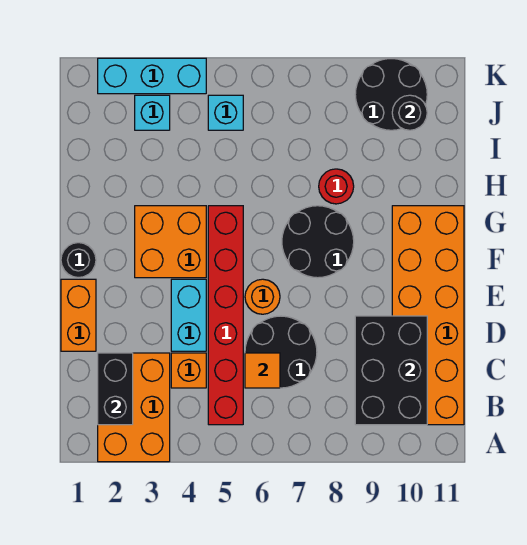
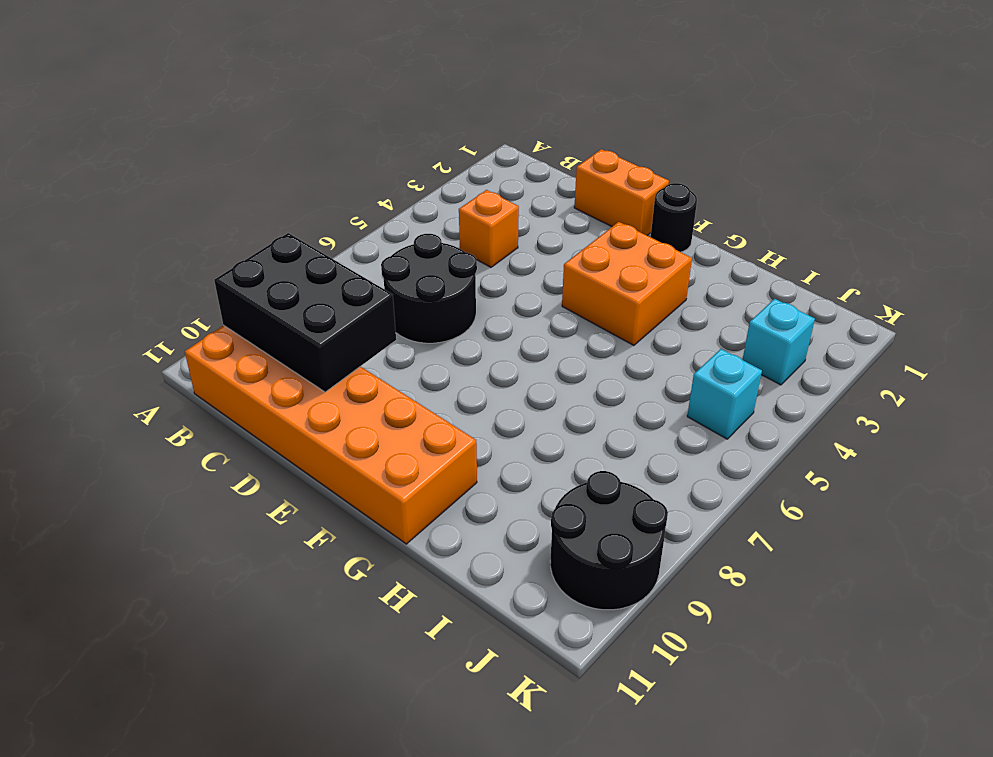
none -> orange brick A2:C3 level 1
none -> red brick B5:G5 level 1
none -> cyan brick D4:E4 level 1

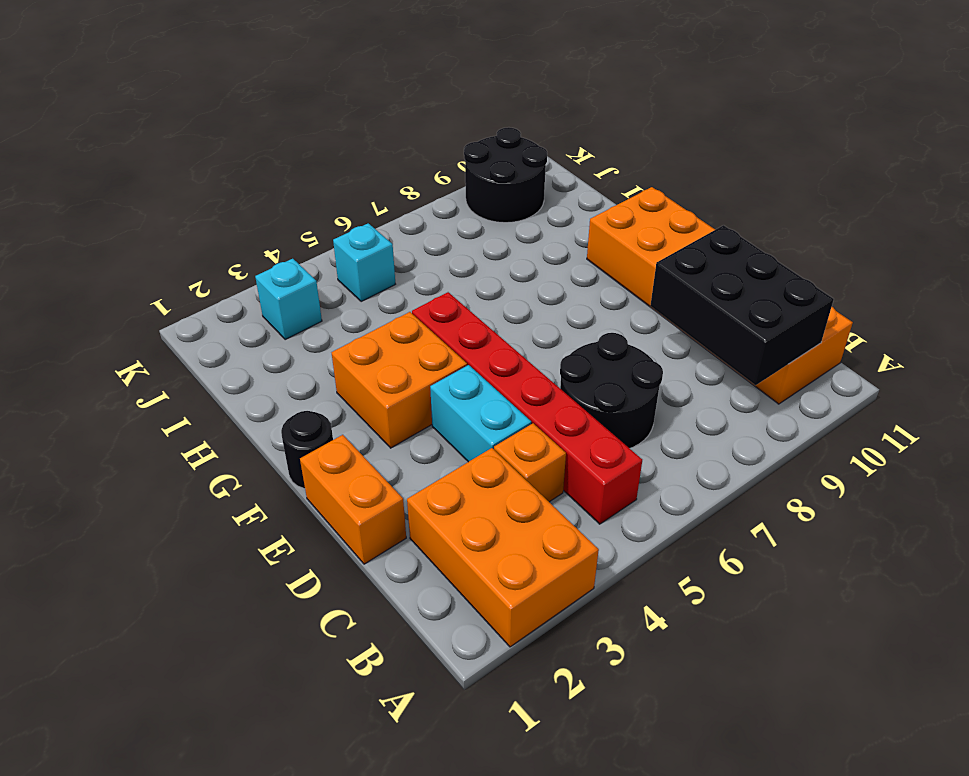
none -> orange round brick E6 level 1
none -> black round brick F7:G8 level 1
none -> red round brick H8 level 1

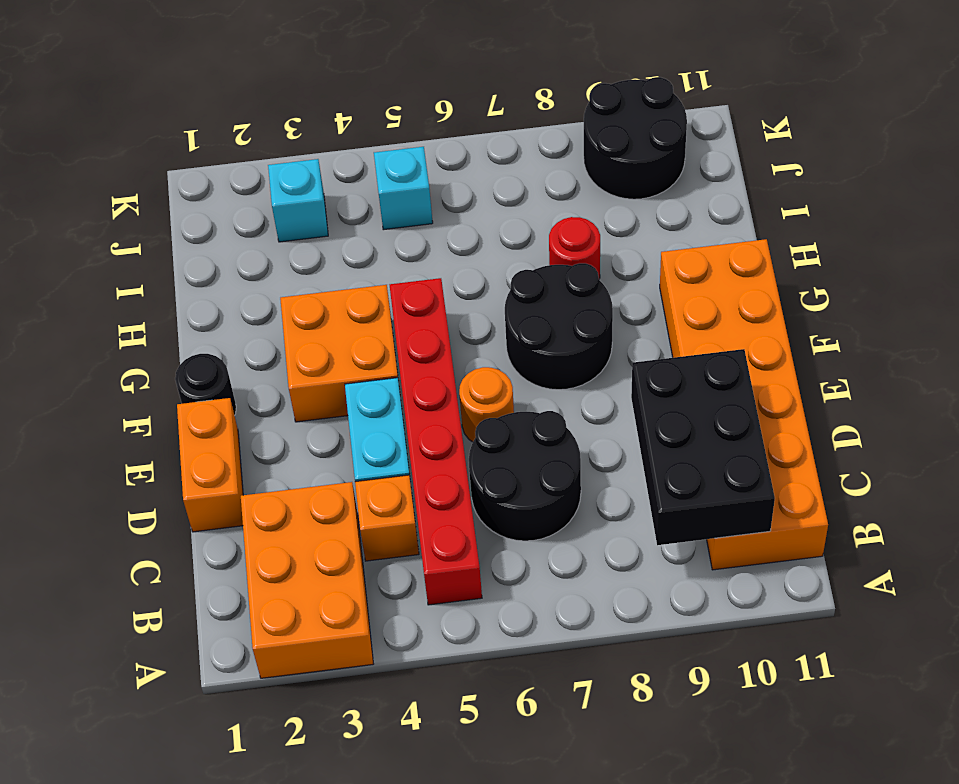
none -> cyan brick K2:K4 level 1
none -> black brick B2:C2 level 2
none -> orange tile C6 level 2

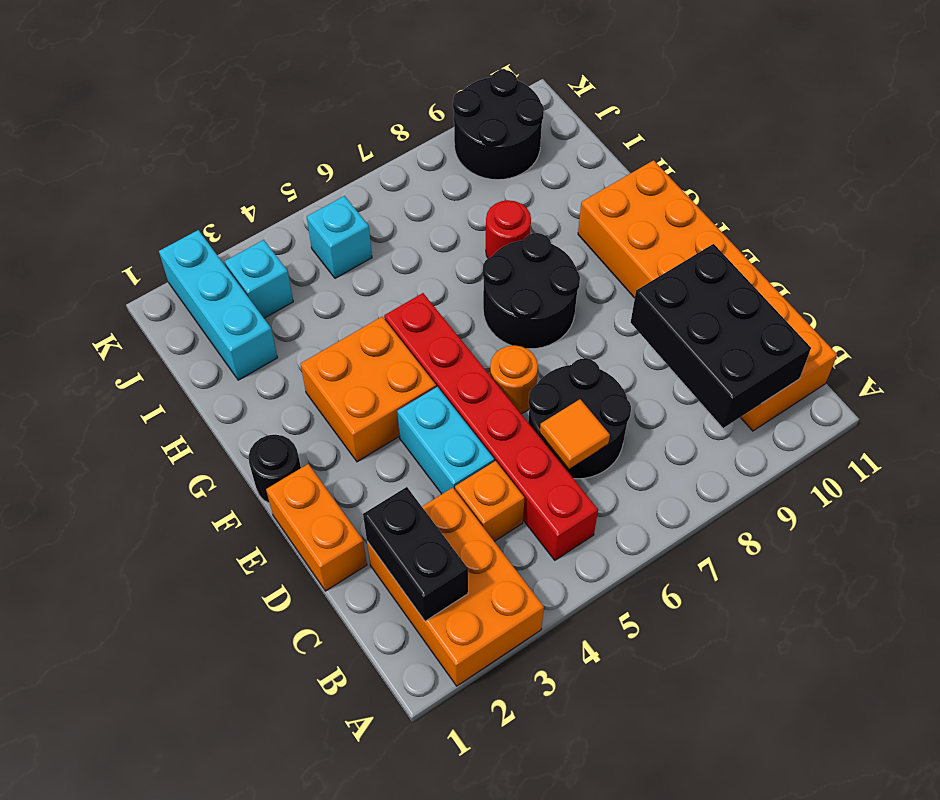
cyan brick I2:K2 level 1 -> cyan brick K2:K4 level 1
none -> black round brick J10 level 2

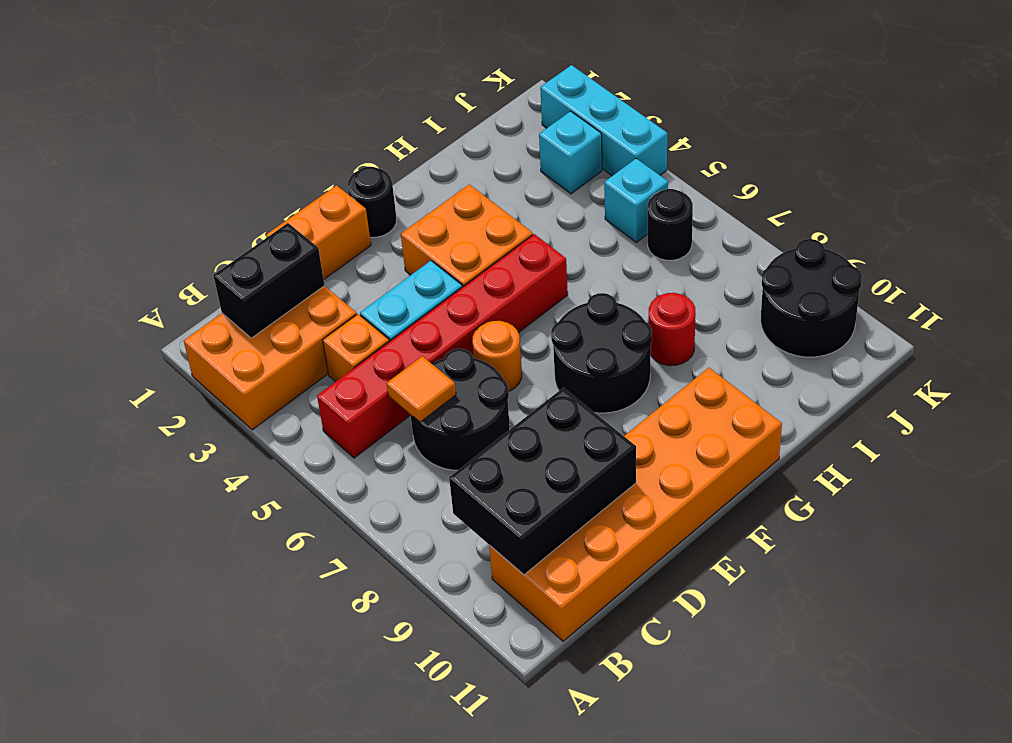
black round brick J6 level 1 -> black round brick J10 level 2

